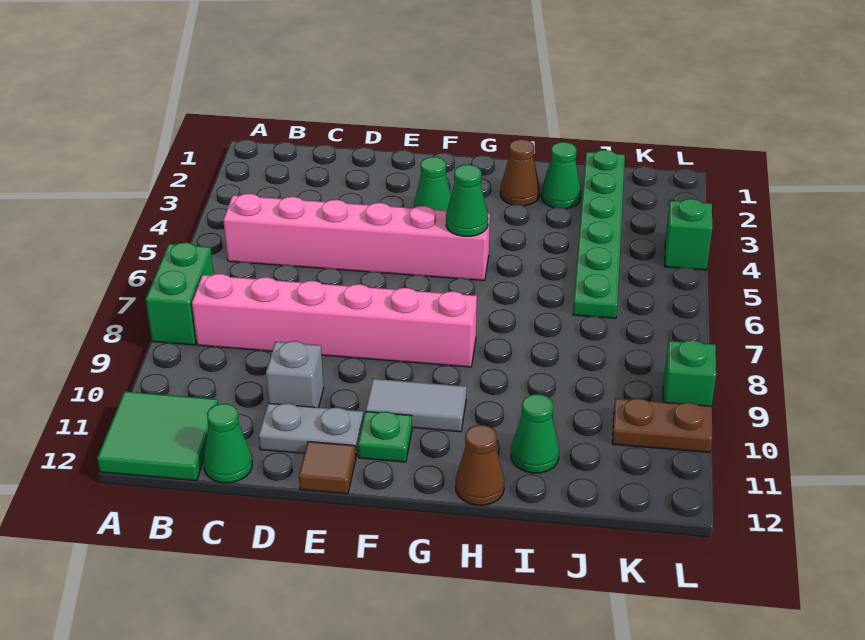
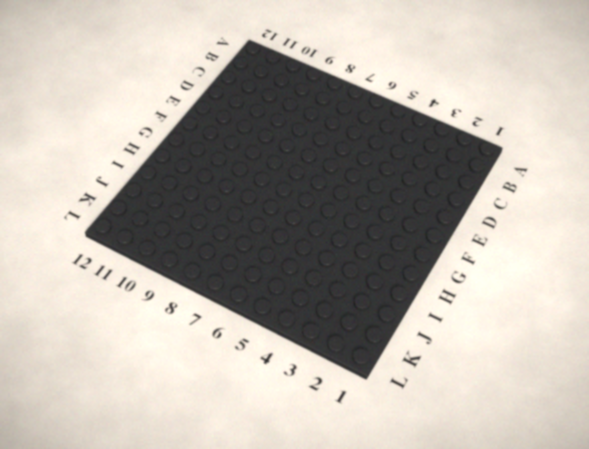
none -> green brick A7:A8 level 1
none -> green tile A11:B12 level 1
none -> pink brick B5:G5 level 1

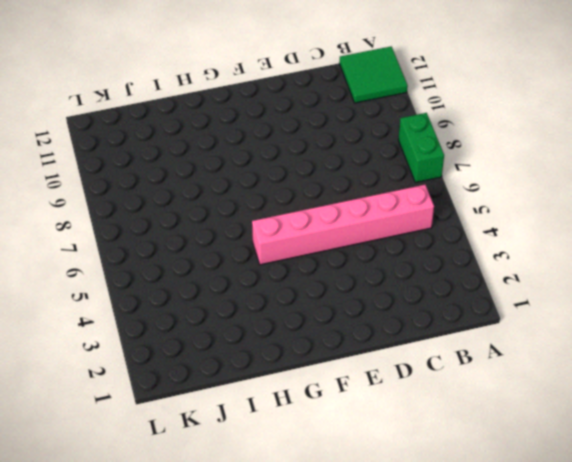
none -> pink brick B8:G8 level 1
none -> green cone C12 level 1
none -> grey brick D10 level 1

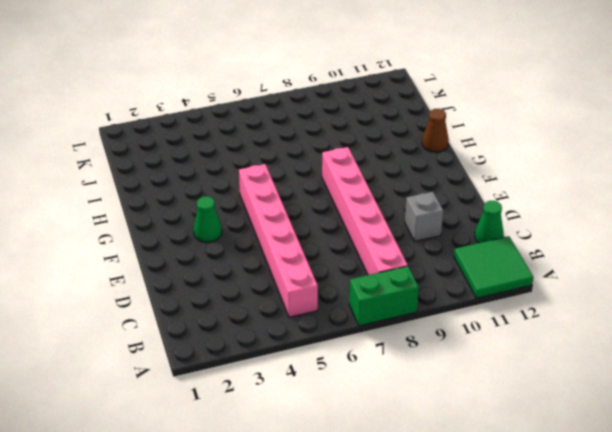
none -> grey plate D11:E11 level 1
none -> brown tile E12 level 1
none -> grey tile F10:G10 level 1

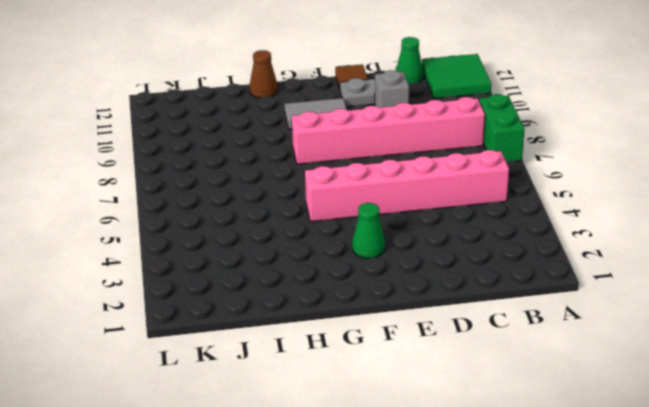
none -> green plate F11 level 1
none -> brown cone H2 level 1
none -> green cone I2 level 1

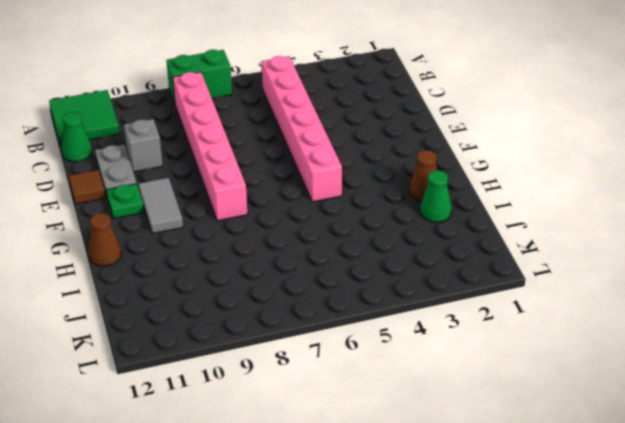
none -> green cone F3 level 1
none -> green cone I11 level 1
none -> green plate J1:J6 level 1

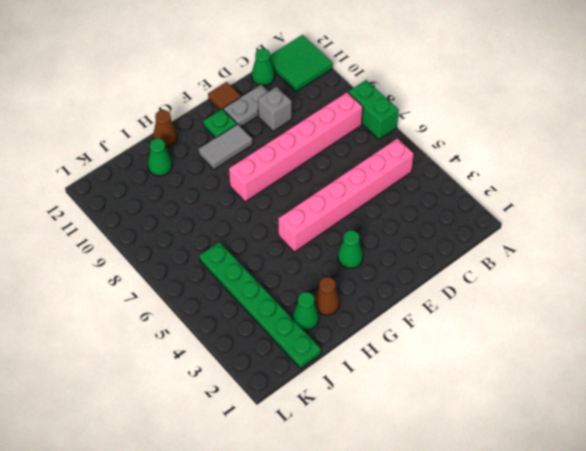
none -> brown plate K10:L10 level 1
none -> green brick L4 level 1
none -> green brick L9 level 1

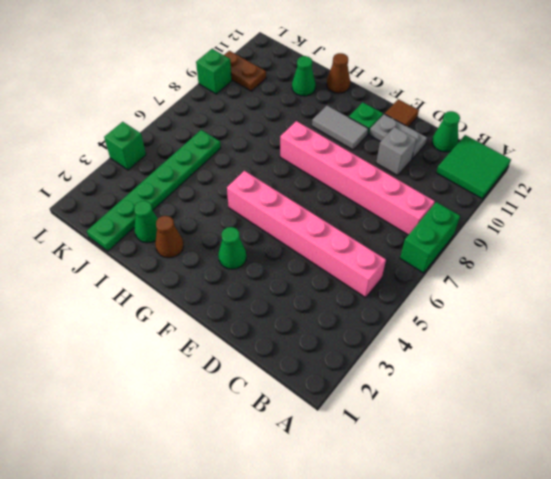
none -> green cone G5 level 2

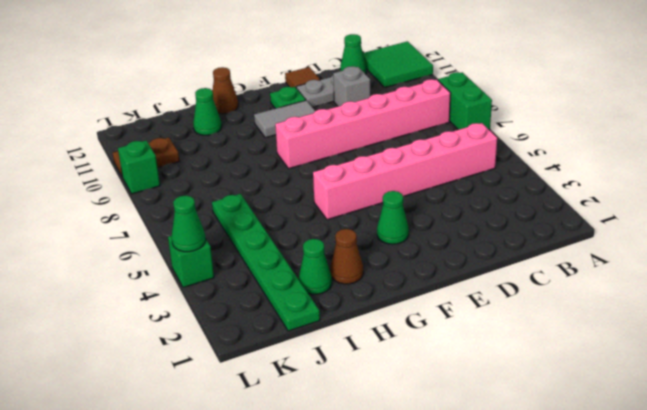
green cone L4 level 2 -> green cone G5 level 2

